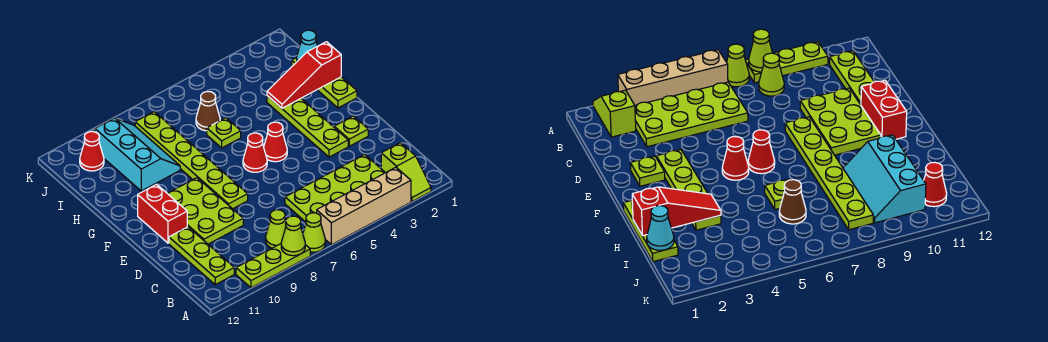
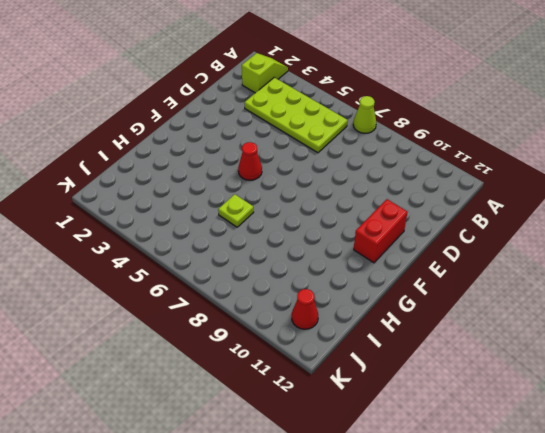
none -> tan brick A3:A6 level 1
none -> lime plate A8:A10 level 1
none -> lime cone B8 level 1

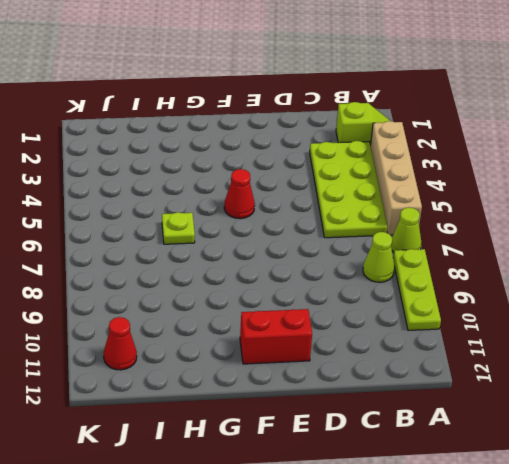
none -> lime plate B11:D11 level 1
none -> lime plate D9:F10 level 1
none -> lime plate E2 level 1

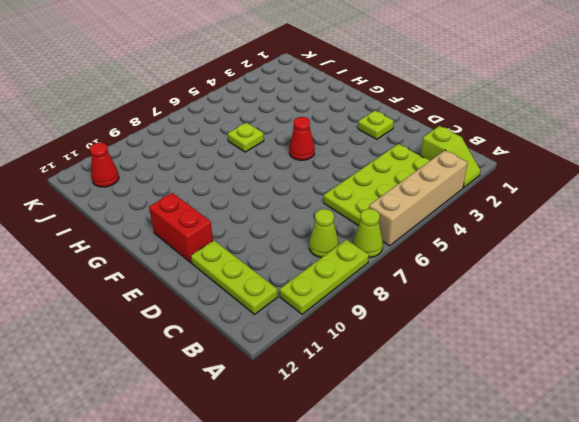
none -> lime plate D9:F10 level 1
none -> lime plate E3:H3 level 1
none -> lime plate E8:J8 level 1

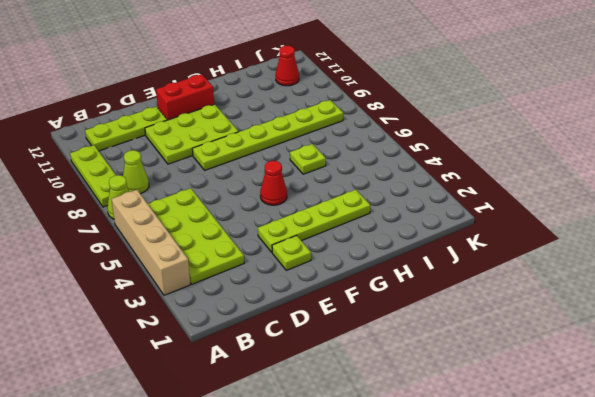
none -> lime slope A2:B2 level 1 top B
none -> red cone F6 level 1
none -> lime plate G1:I1 level 1

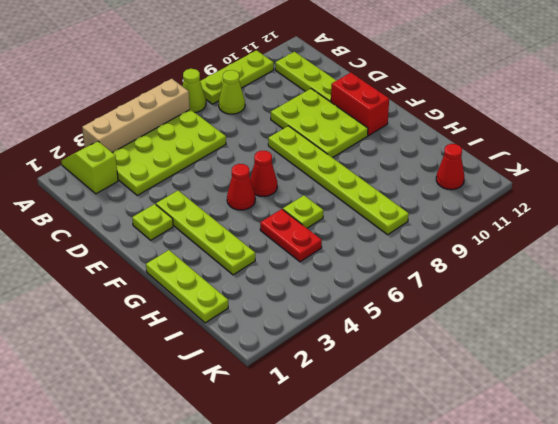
red plate H5:I5 level 1 -> none
none -> cyan slope H9:J10 level 1 top 10
none -> brown cone I6 level 1
none -> lime cone A8 level 2

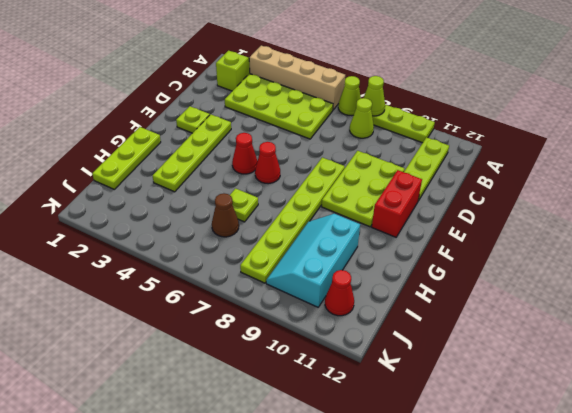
none -> red slope H1:H3 level 2 top 1
none -> cyan cone I1 level 2

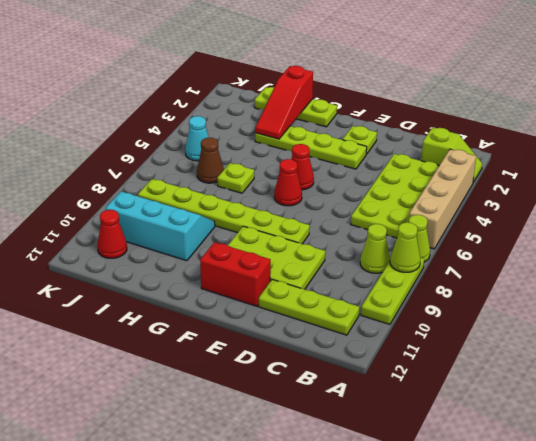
cyan cone J5 level 1 -> cyan cone I1 level 2

